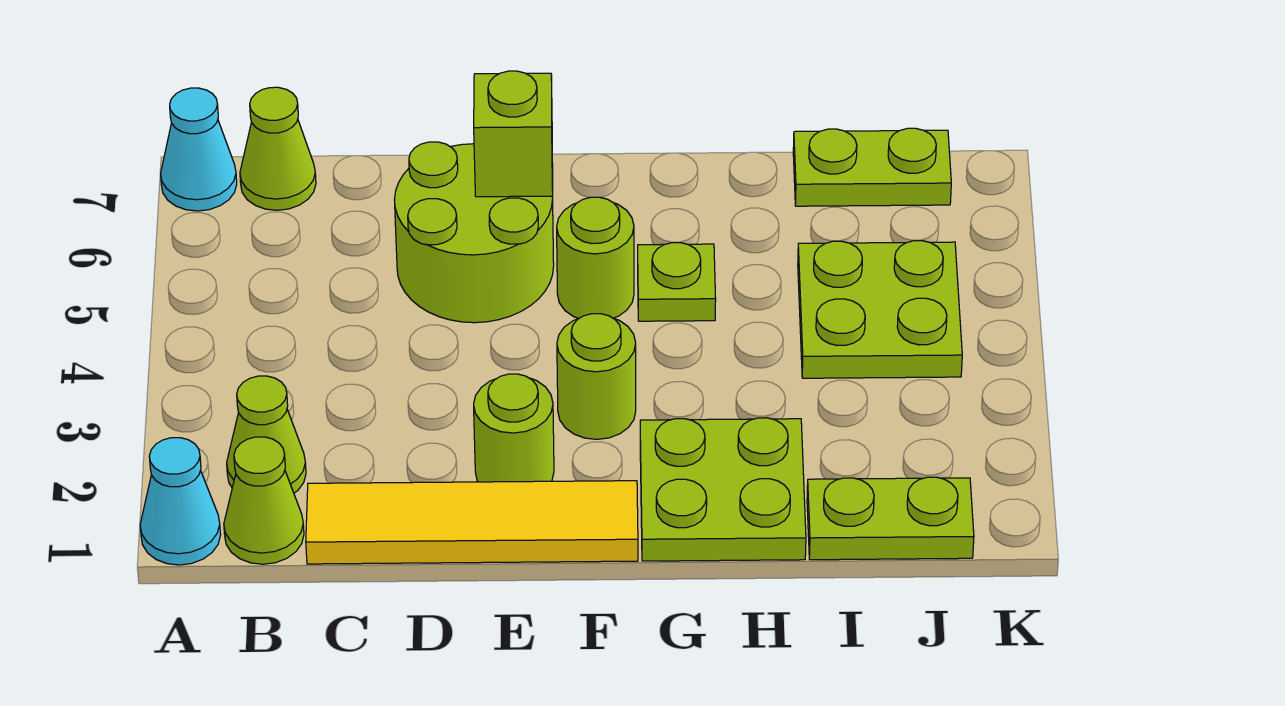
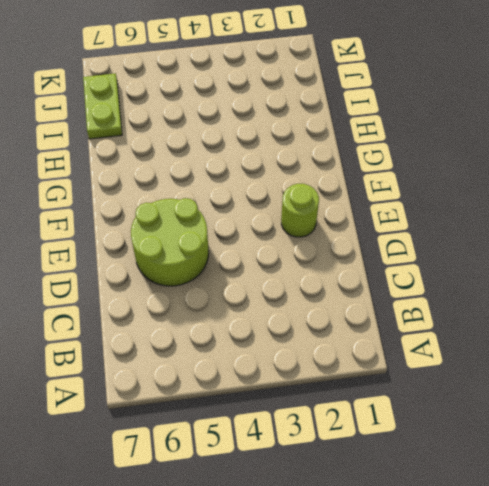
none -> cyan cone A1 level 1
none -> cyan cone A7 level 1
none -> lime cone B1 level 1

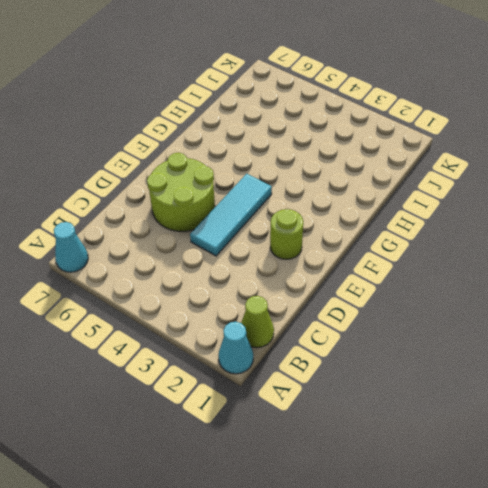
cyan tile D4:F4 level 1 -> none
none -> lime cone B2 level 1
none -> lime cone B7 level 1
none -> yellow tile C1:F1 level 1

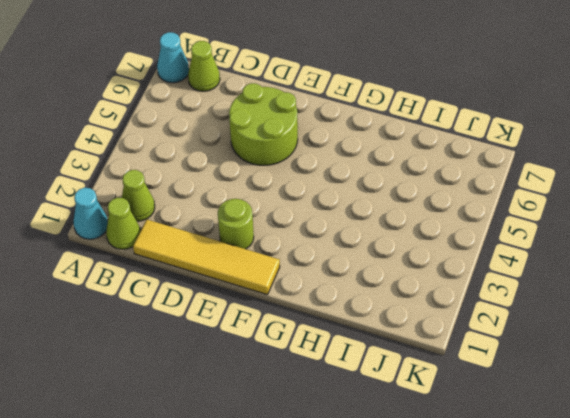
none -> lime round brick F3 level 1
none -> lime round brick F5 level 1
none -> lime plate G1:H2 level 1

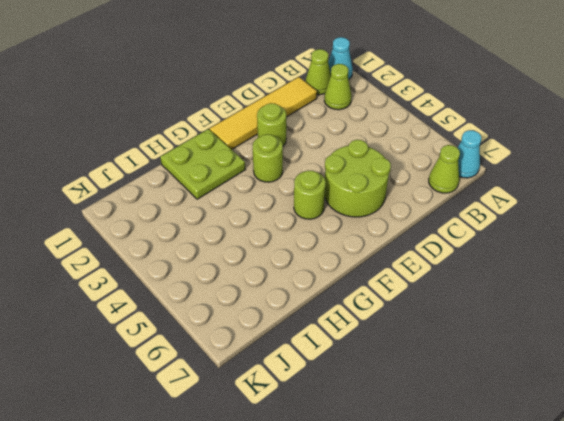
none -> lime plate G5 level 1
none -> lime plate I1:J1 level 1
none -> lime plate I4:J5 level 1

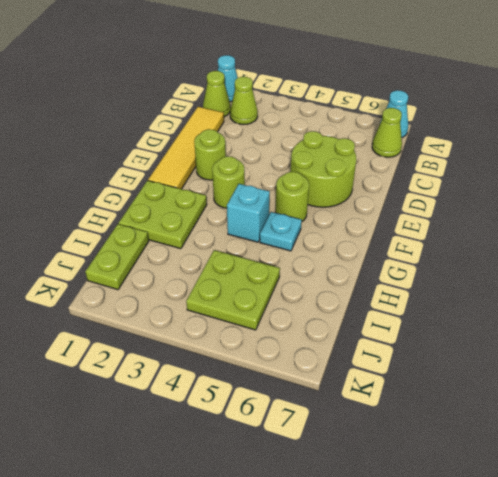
cyan brick G4 level 1 -> none
cyan plate G5 level 1 -> lime plate G5 level 1
none -> lime plate I7:J7 level 1
none -> lime brick E6 level 2

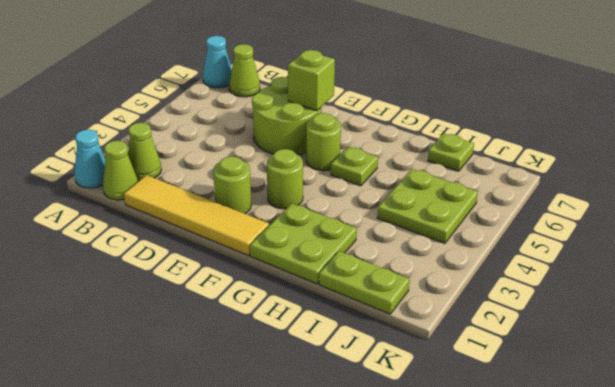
lime plate I7 level 1 -> lime plate I7:J7 level 1

